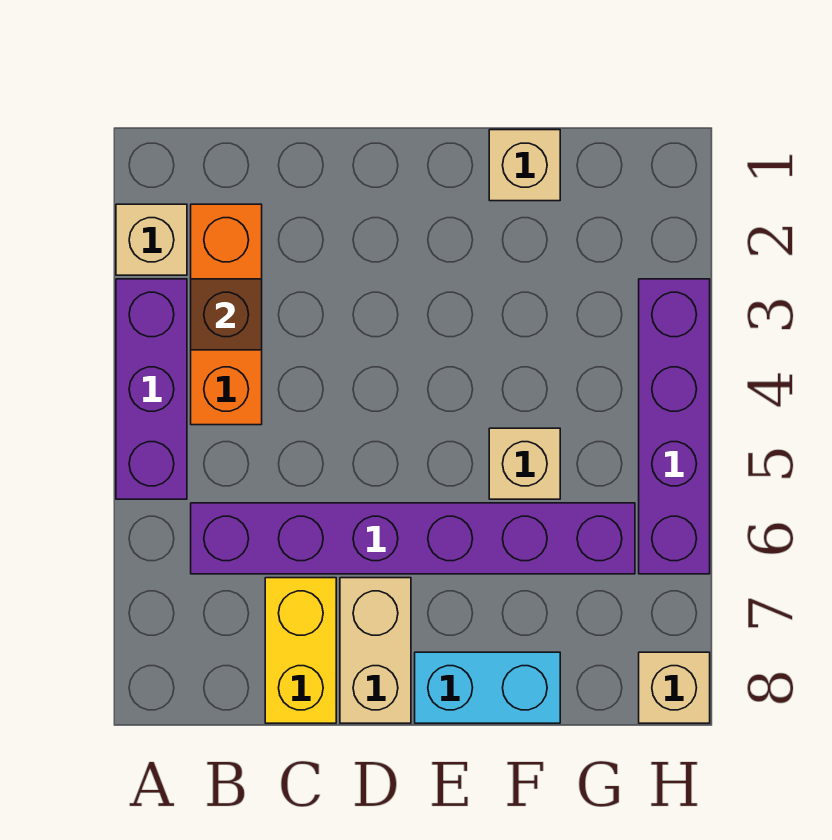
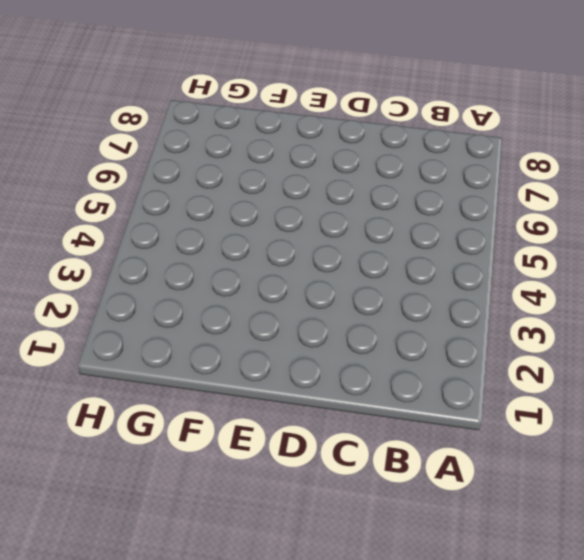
none -> tan brick A2 level 1
none -> purple brick A3:A5 level 1
none -> orange brick B2:B4 level 1

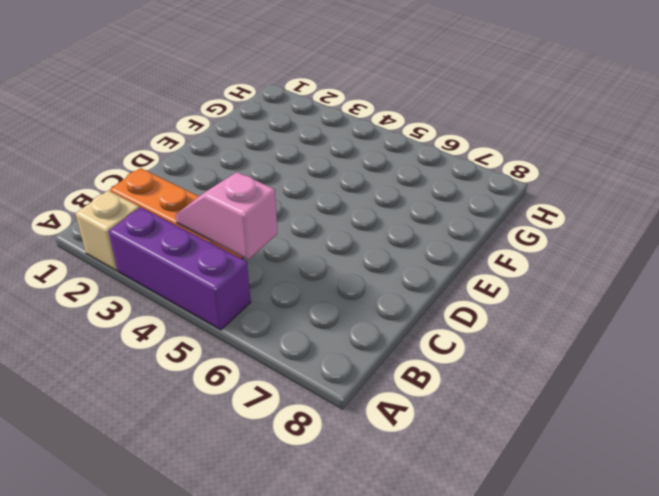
pink slope B4:B5 level 2 top 5 -> none
none -> purple brick B6:G6 level 1
none -> yellow brick C7:C8 level 1
none -> tan brick D7:D8 level 1

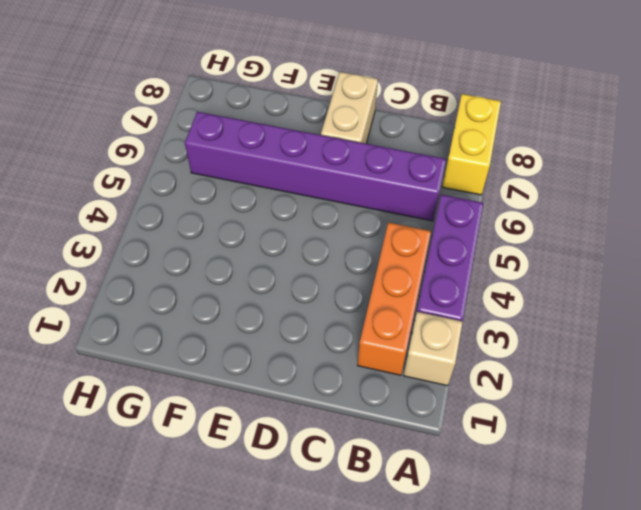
yellow brick A7:A8 level 1 -> yellow brick C7:C8 level 1
none -> cyan brick E8:F8 level 1
none -> tan brick F1 level 1
none -> tan brick F5 level 1

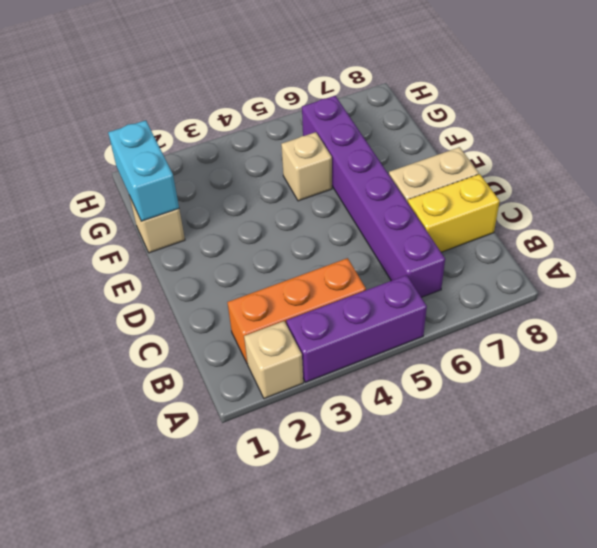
cyan brick F1:G1 level 2 -> cyan brick E8:F8 level 1
none -> purple brick H3:H6 level 1
none -> tan brick H8 level 1
none -> brown brick B3 level 2

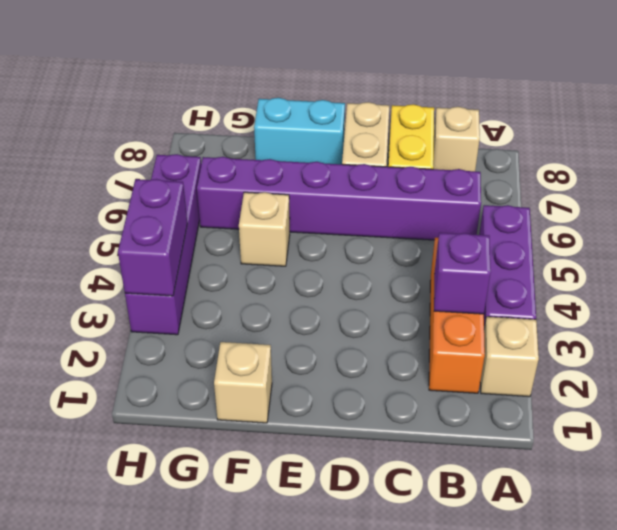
purple brick B3 level 2 -> brown brick B3 level 2
tan brick B8 level 1 -> tan brick H8 level 1
purple brick H3:H4 level 2 -> none

